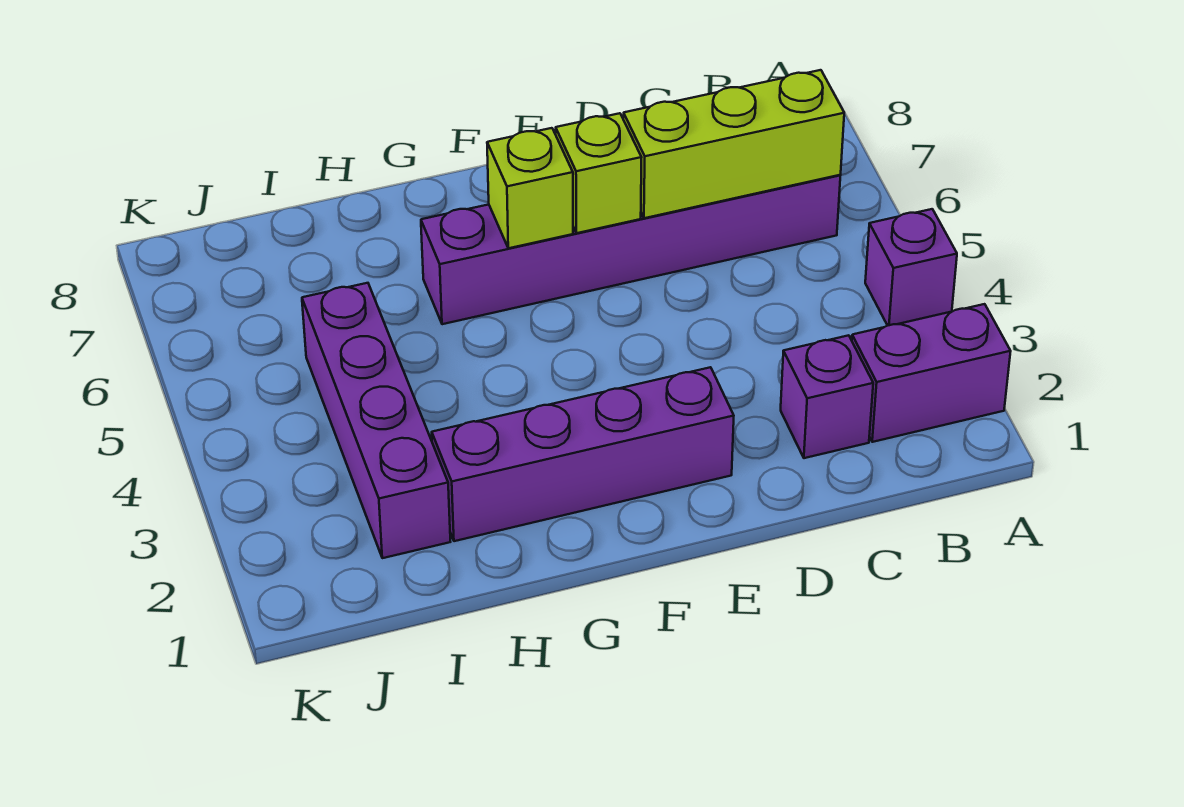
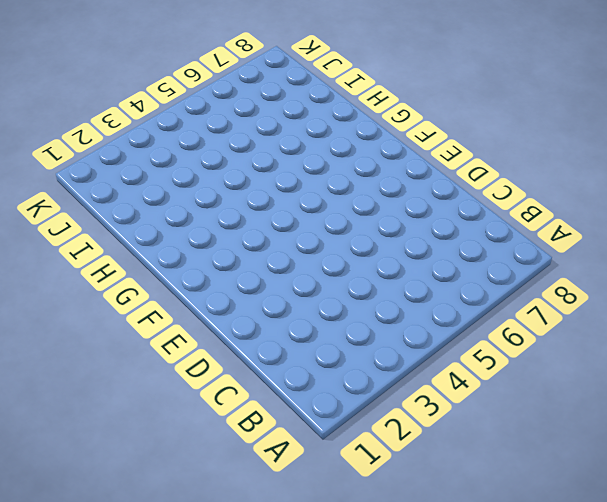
none -> purple brick A2:B2 level 1
none -> purple brick A4 level 1

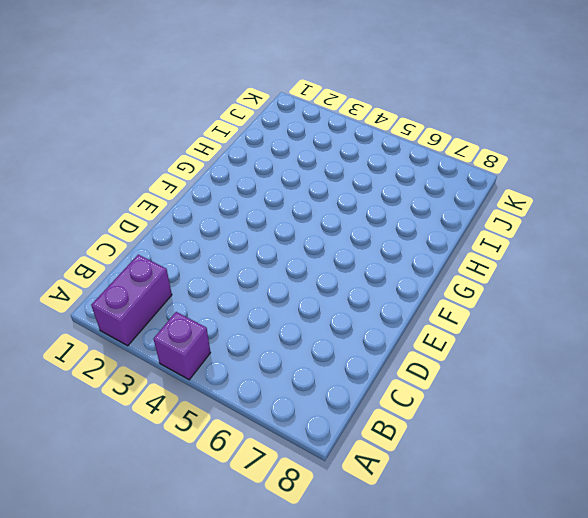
none -> purple brick B6:G6 level 1
none -> purple brick C2 level 1

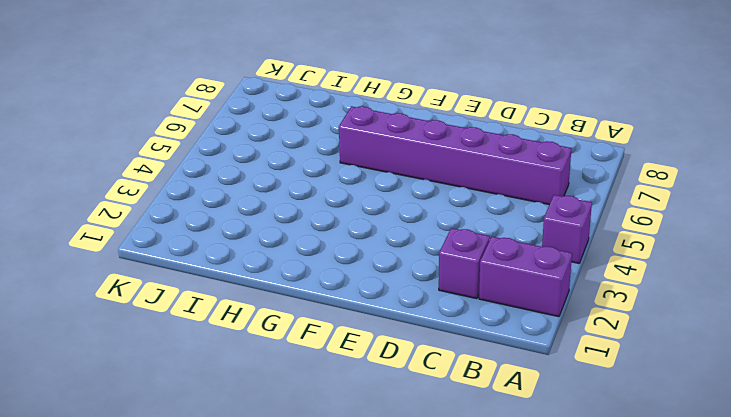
none -> purple brick E2:H2 level 1
none -> purple brick I2:I5 level 1

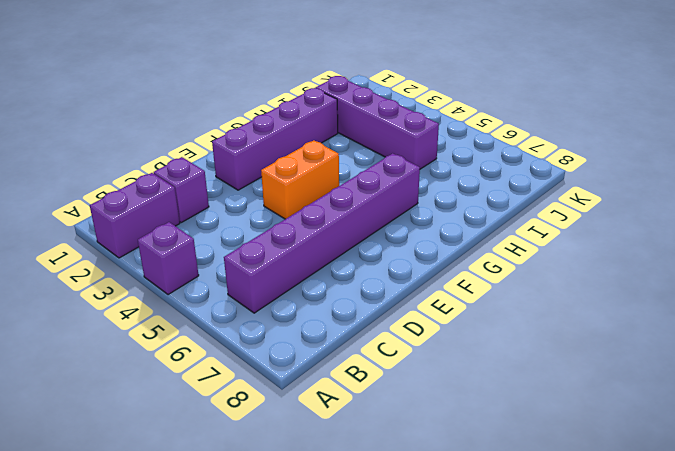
orange brick E4:F4 level 1 -> none
none -> lime brick B6:D6 level 2
none -> lime brick E6 level 2

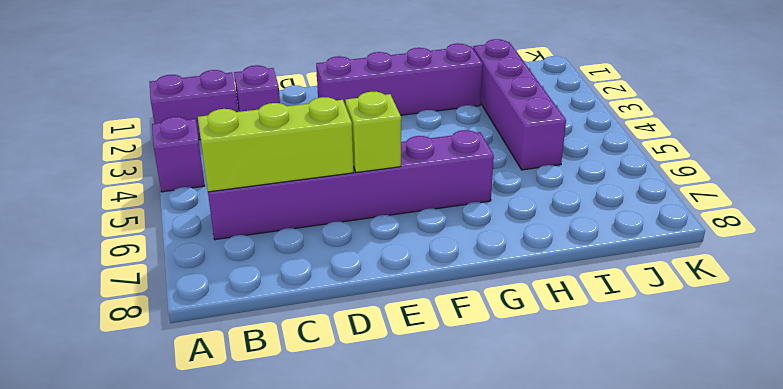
none -> lime brick F6 level 2

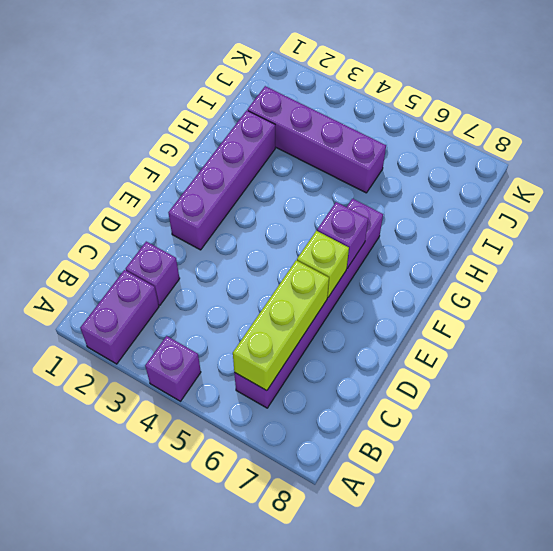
purple brick F6 level 2 -> lime brick F6 level 2

